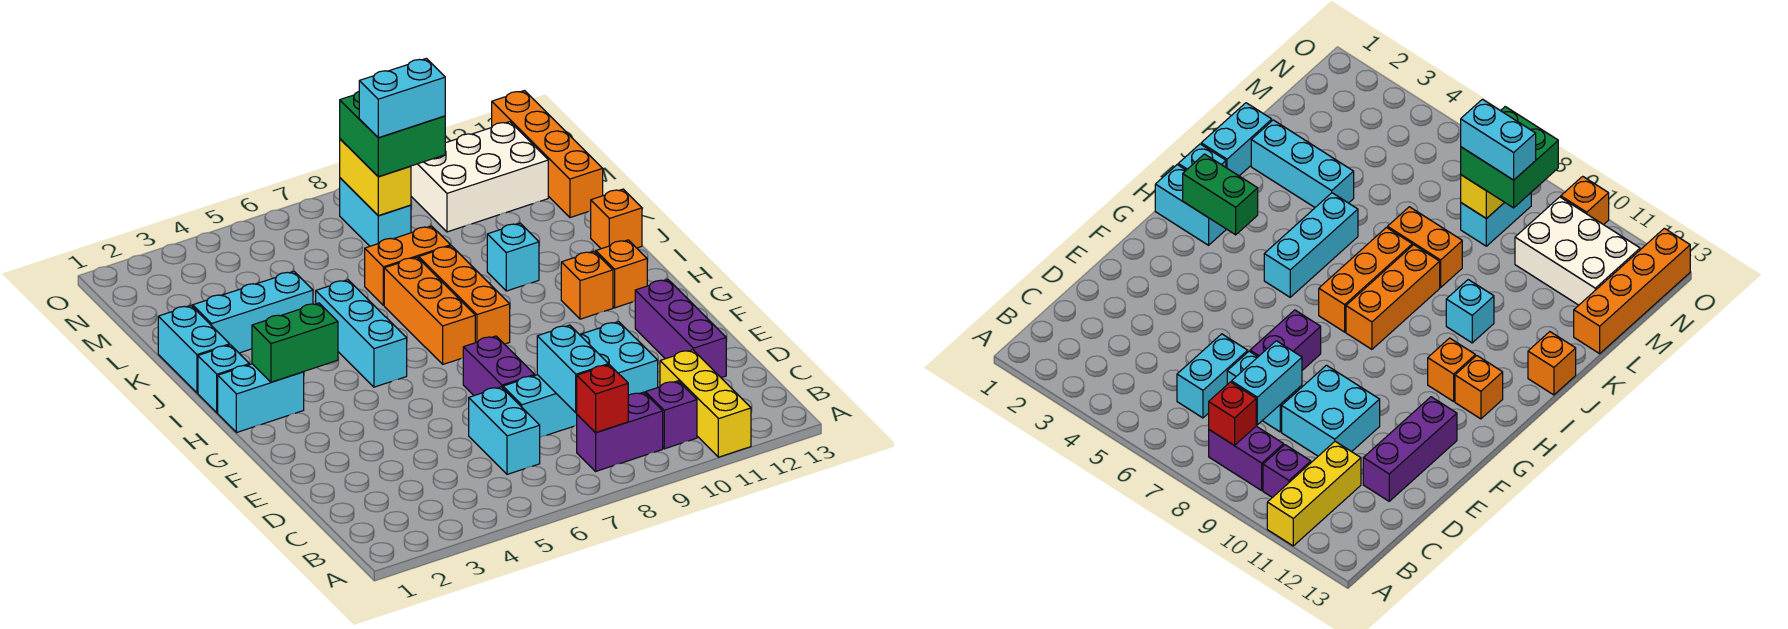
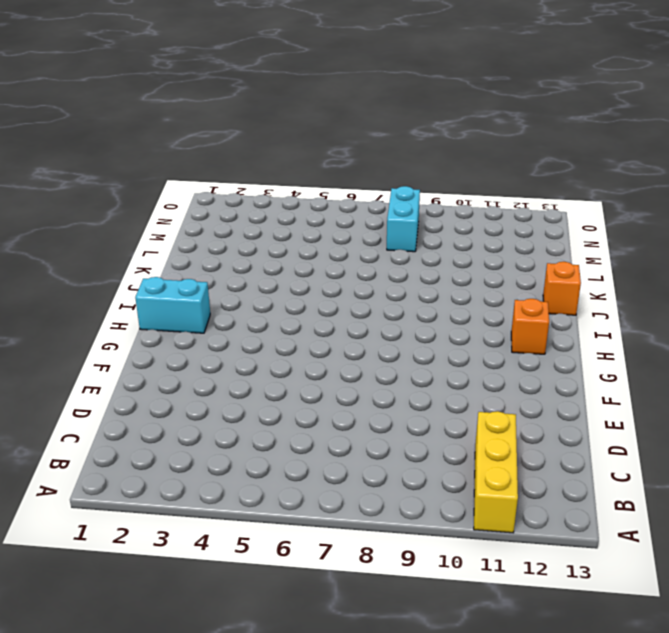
none -> purple brick B8:B9 level 1
none -> purple brick B10 level 1
none -> cyan brick C6:D6 level 1
none -> cyan brick D7:D8 level 1

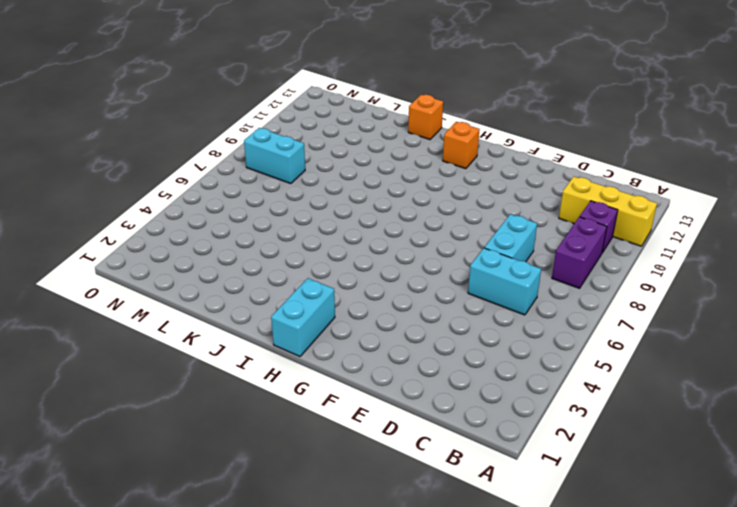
none -> cyan brick D9:E10 level 1
none -> purple brick D12:F12 level 1
none -> purple brick E7:F7 level 1
none -> cyan brick H5:J5 level 1

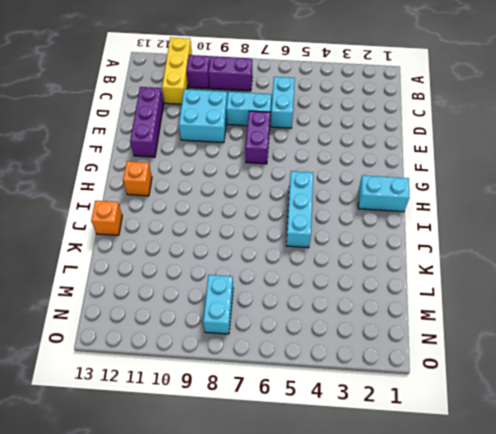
none -> orange brick H7:J7 level 1
none -> orange brick H8:J8 level 1
none -> orange brick H11 level 1
none -> cyan brick I1 level 1

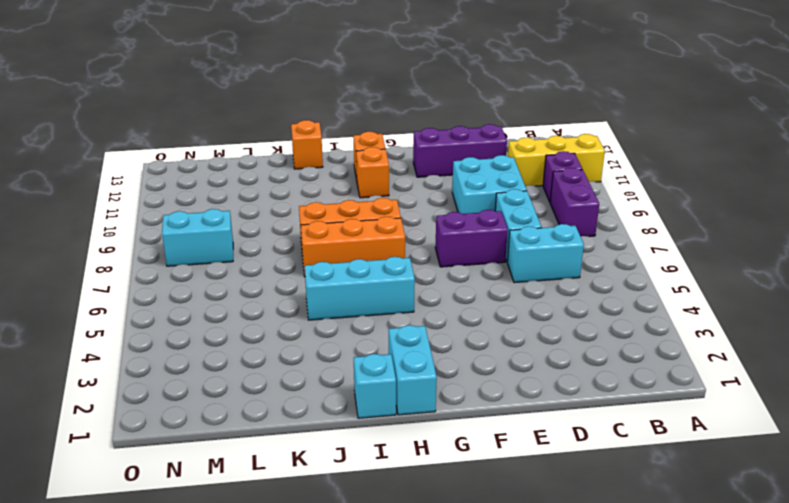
none -> cyan brick J1:K1 level 1
none -> cyan brick J10 level 1
none -> cyan brick K2:K4 level 1
none -> orange brick K7:K8 level 1

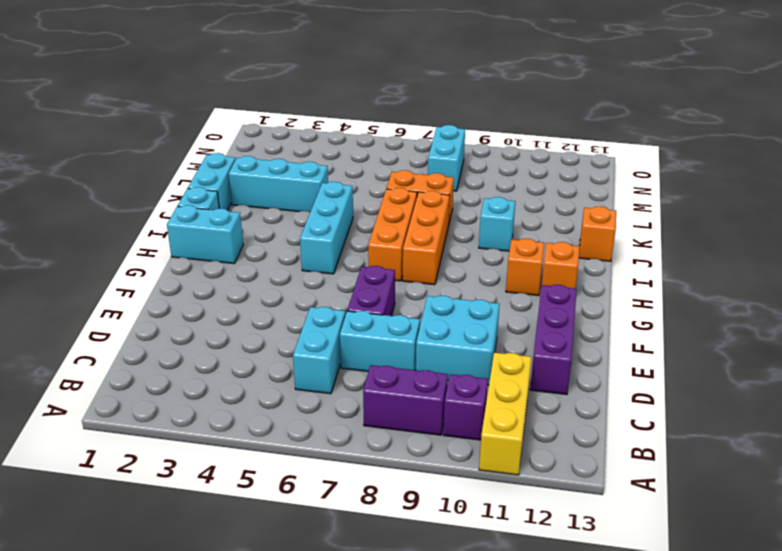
none -> orange brick L13:O13 level 1
none -> white brick M10:N12 level 1
none -> orange brick O10 level 1
none -> red brick B8 level 2

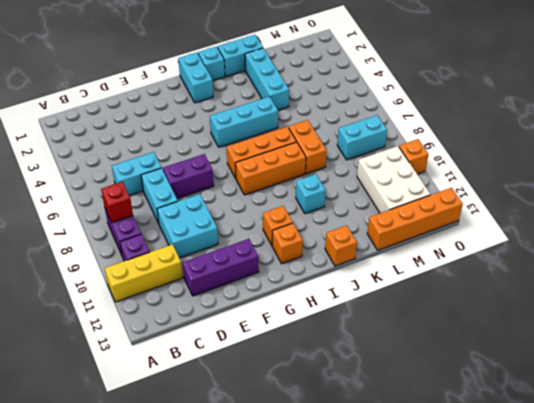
none -> cyan brick C8:D8 level 2
none -> green brick H2:H3 level 2
none -> yellow brick M8:N8 level 2
none -> green brick M8:N9 level 3

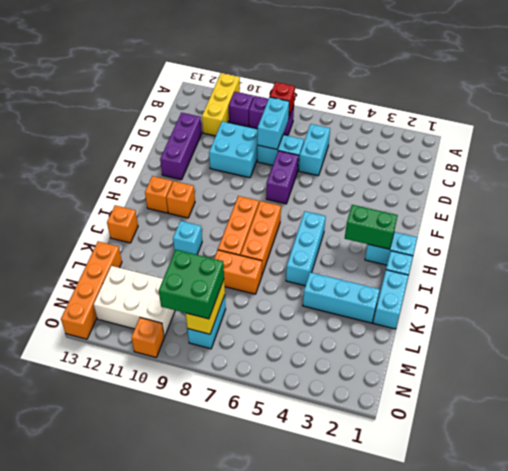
none -> cyan brick M8:M9 level 4

